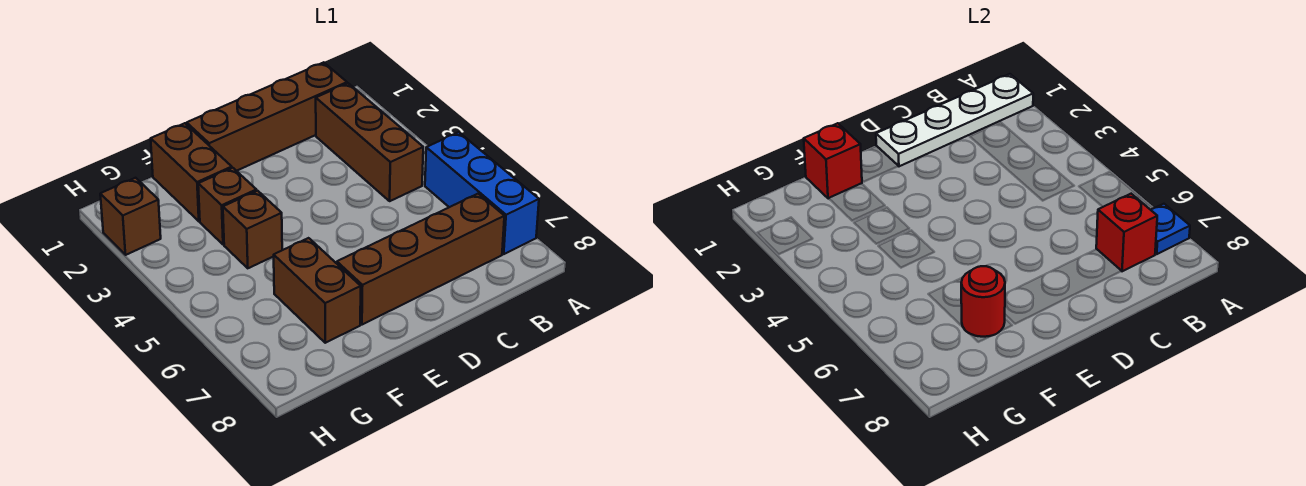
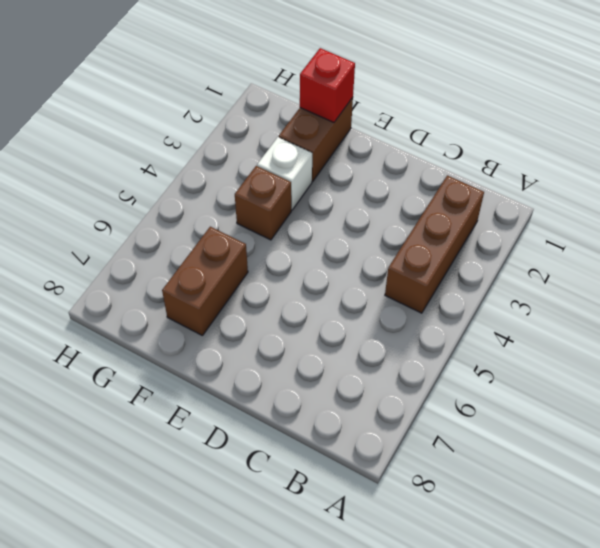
white brick F3 level 1 -> brown brick F3 level 1
none -> blue brick A5:A7 level 1
none -> brown brick B1:E1 level 1
none -> brown brick B7:E7 level 1

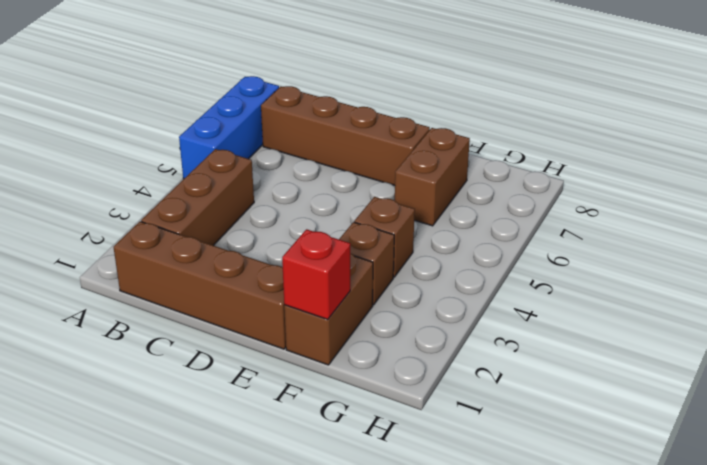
none -> brown brick H2 level 1
none -> white plate A1:D1 level 2
none -> blue plate A7 level 2

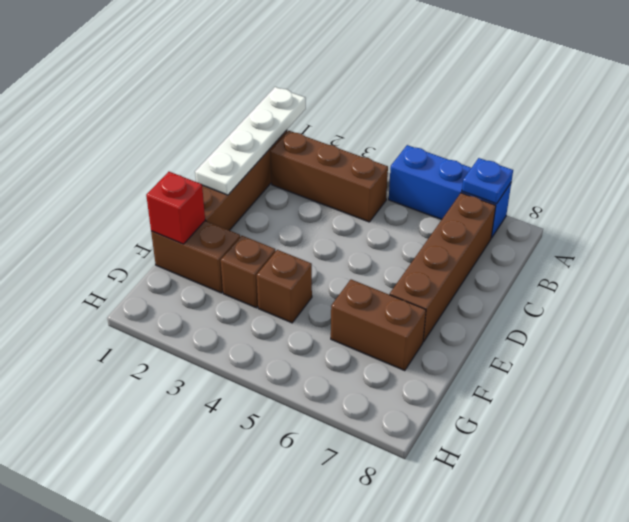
none -> brown brick H2 level 1
none -> red brick B7 level 2
none -> red round brick F7 level 2

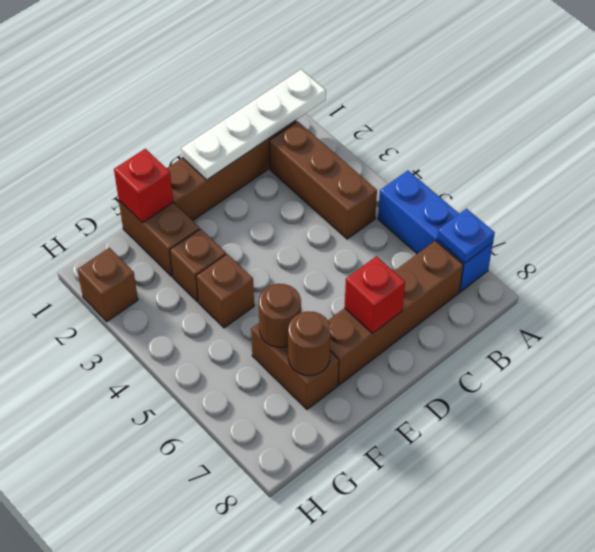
red brick D7 level 2 -> red brick B7 level 2
brown round brick F6 level 2 -> none
brown round brick F7 level 2 -> red round brick F7 level 2

